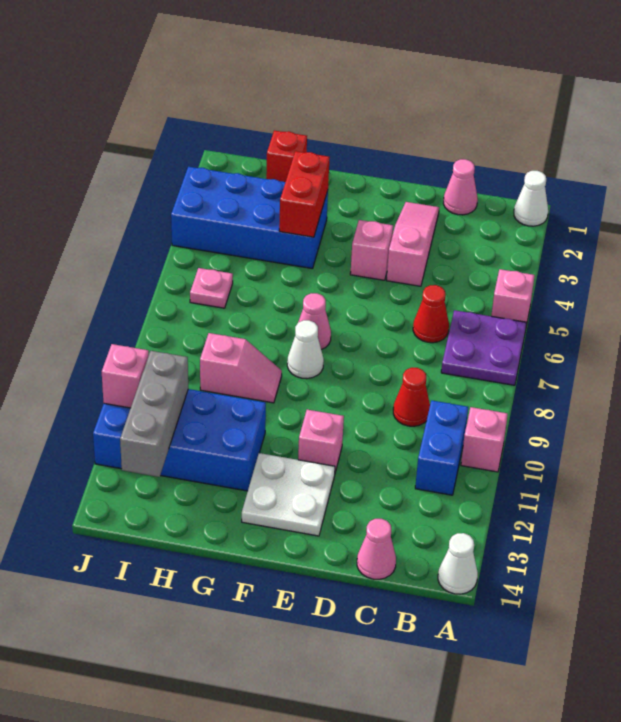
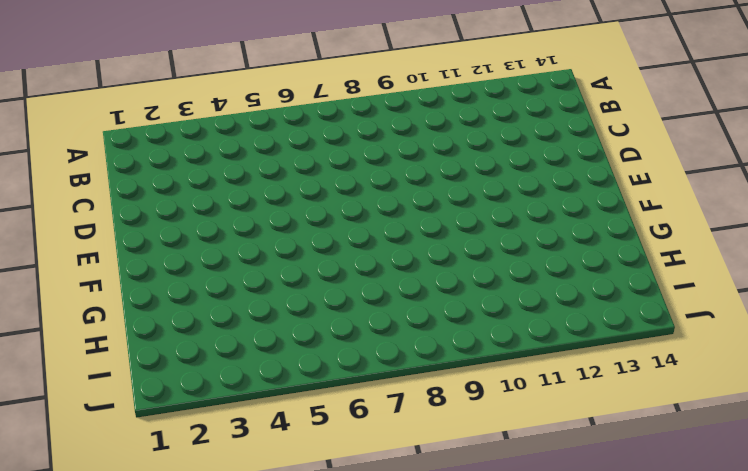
none -> white cone A1 level 1
none -> pink brick A5 level 1
none -> purple plate A6:B7 level 1

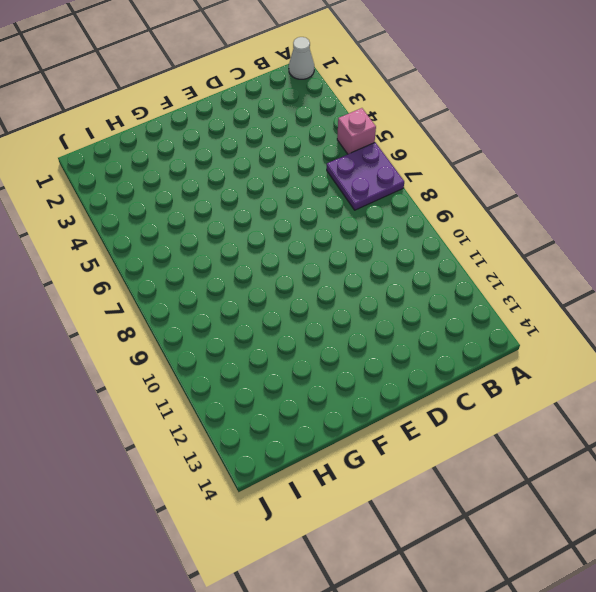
none -> pink brick A10 level 1
none -> white cone A14 level 1
none -> blue brick B10:B11 level 1

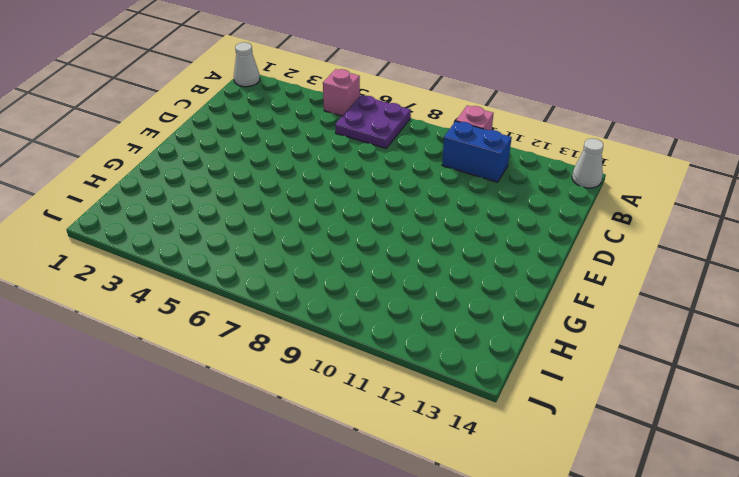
none -> pink cone C1 level 1
none -> red cone C6 level 1
none -> red cone C9 level 1

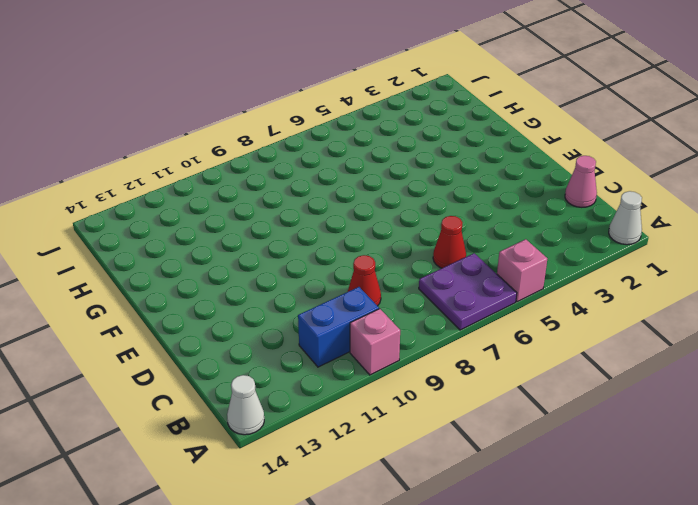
none -> pink cone C14 level 1
none -> pink slope D2:D4 level 1 top 4
none -> pink brick E4 level 1

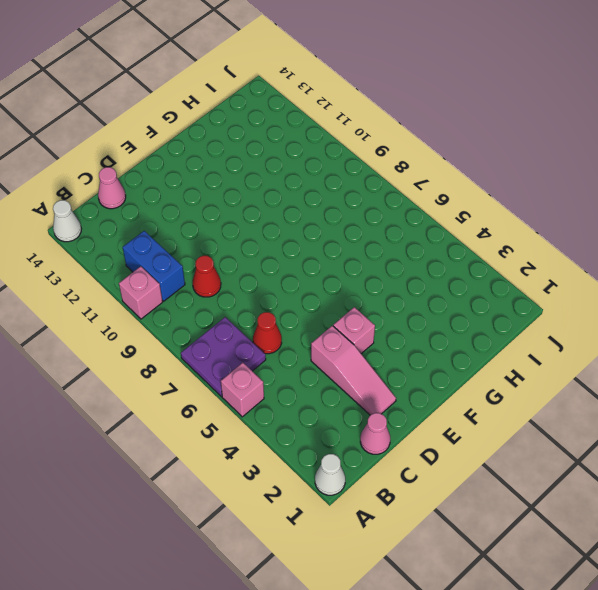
none -> pink brick E11 level 1
none -> white plate E12:F13 level 1
none -> pink cone F7 level 1

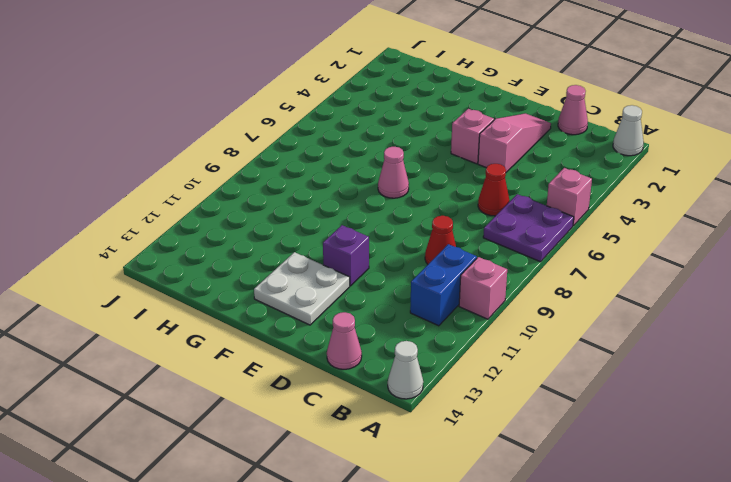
purple brick E11 level 1 -> pink brick E11 level 1
none -> white cone F8 level 1
none -> blue brick G3:J4 level 1
none -> pink slope G9:H9 level 1 top H

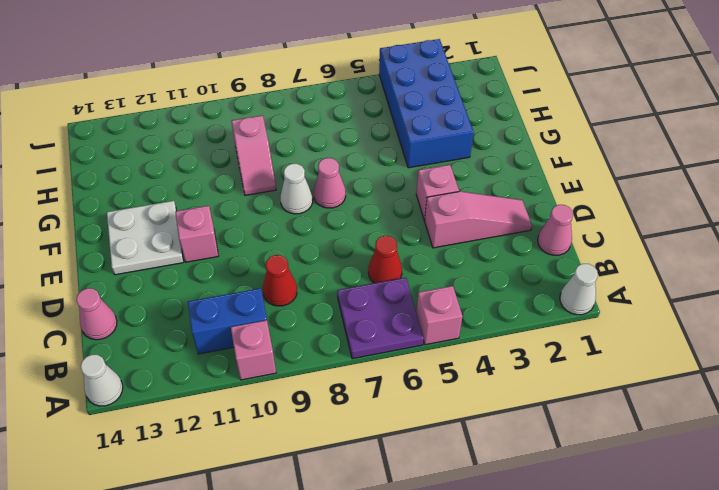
none -> blue brick G11:J12 level 1
none -> red brick H1 level 1
none -> pink plate I6 level 1

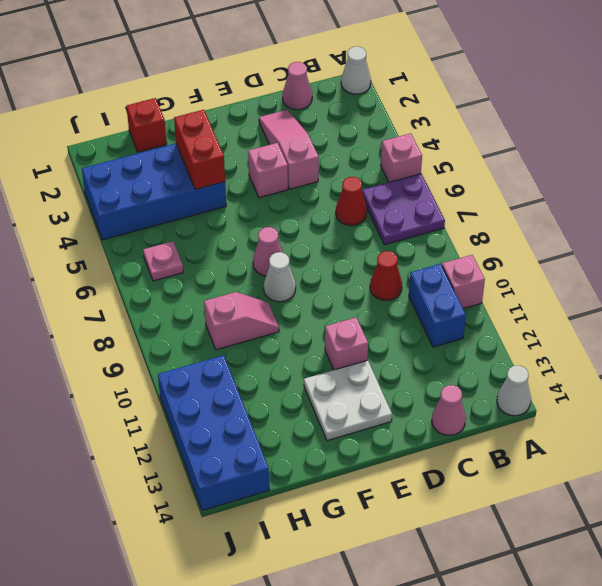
blue brick I11:J14 level 1 -> blue brick G11:J12 level 1
none -> grey brick I11:I13 level 2
none -> pink brick J11 level 2

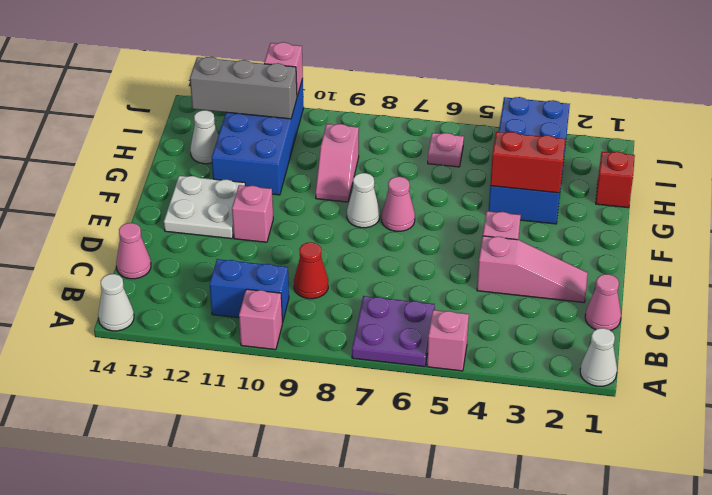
white cone H13 level 1 -> none
none -> red cone C6 level 1

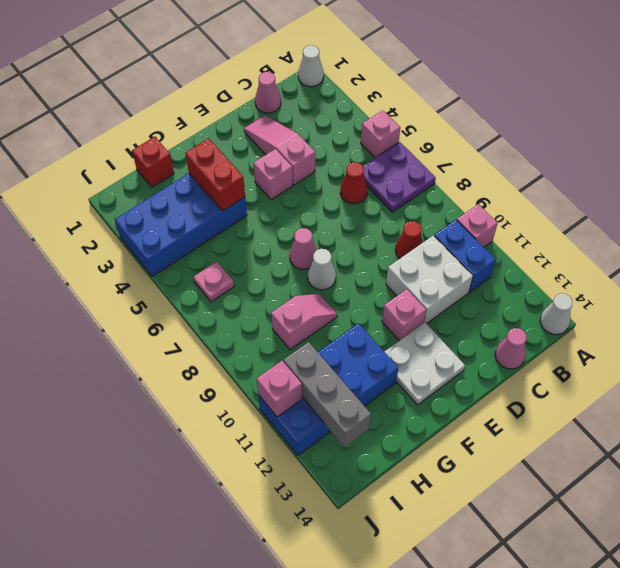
white brick C10:D11 level 1 -> none

